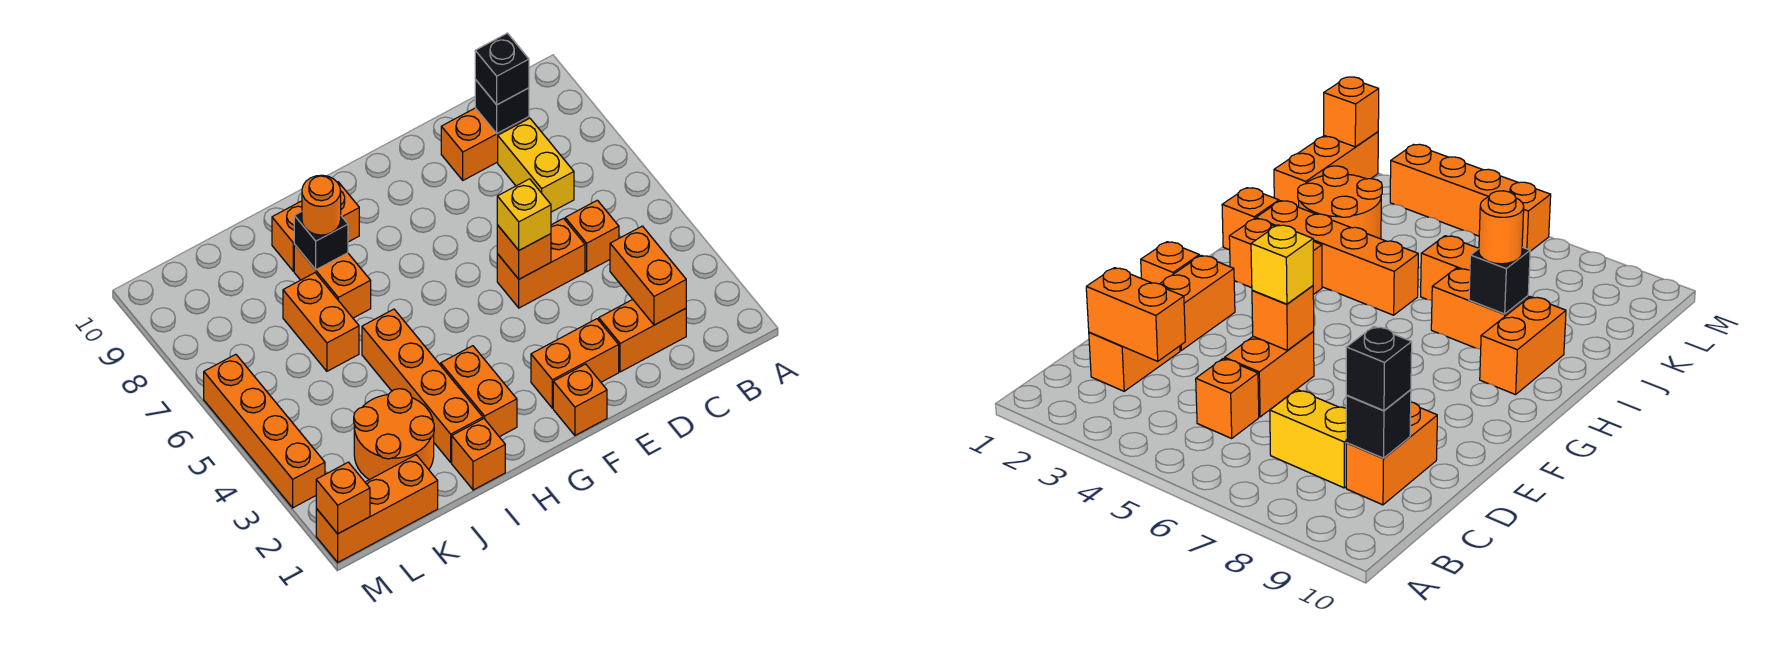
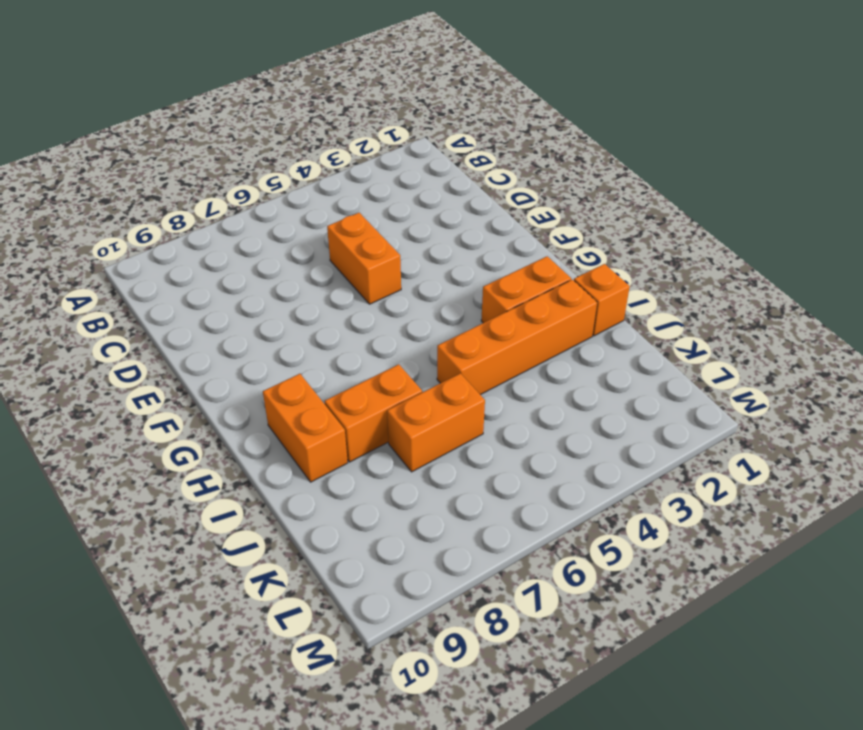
none -> orange brick C2:D2 level 1
none -> orange brick C5 level 1
none -> yellow brick C7:C8 level 1

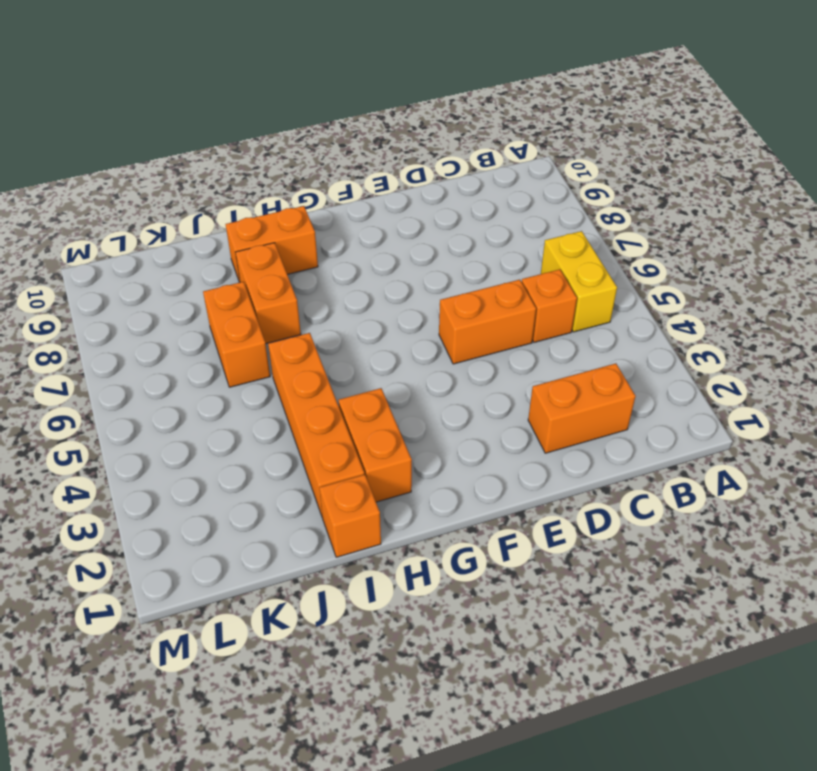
yellow brick B5:B6 level 1 -> yellow brick C7:C8 level 1
none -> orange brick C9:D9 level 1
none -> orange brick E2:F2 level 1
none -> orange brick F1 level 1

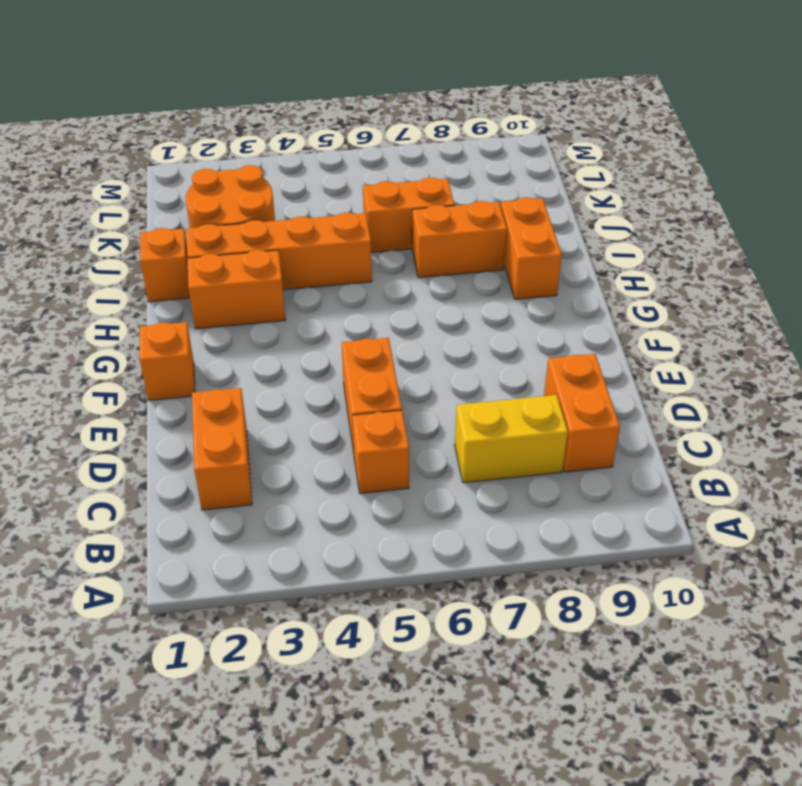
none -> orange brick E2:F2 level 1
none -> orange brick K1:M1 level 1
none -> orange brick M3:M6 level 1

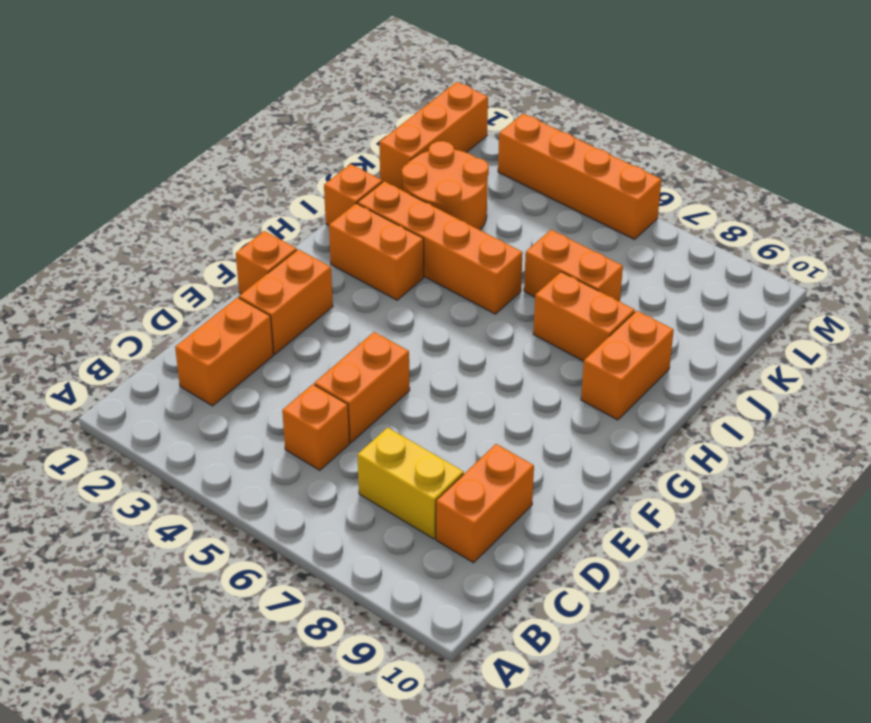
none -> orange brick C2:C3 level 2
none -> black brick C9 level 2
none -> orange brick E5 level 2

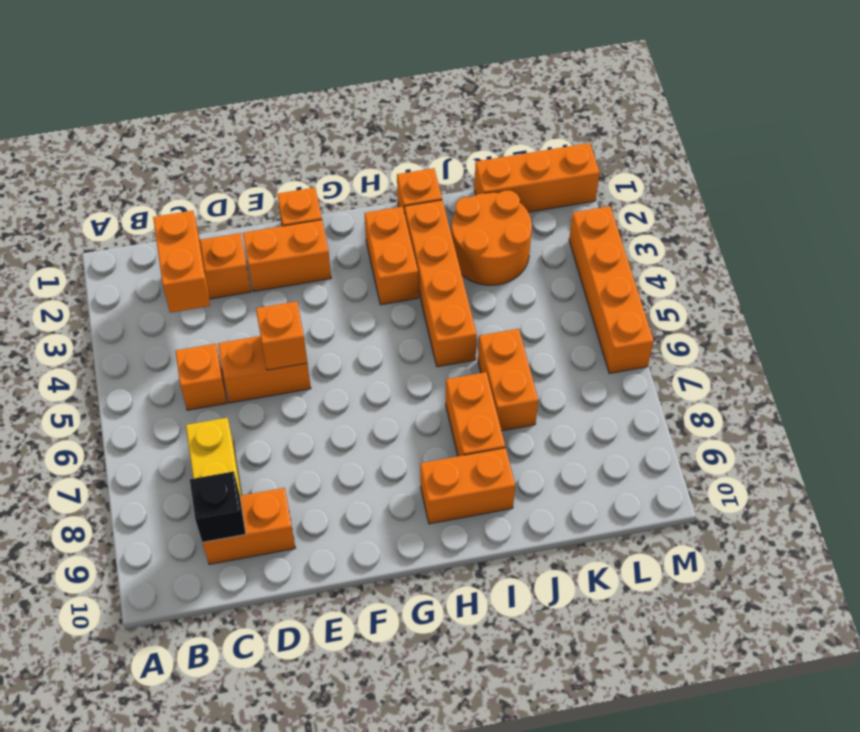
none -> black brick I8 level 2
none -> orange brick M1 level 2
none -> black brick C9 level 3

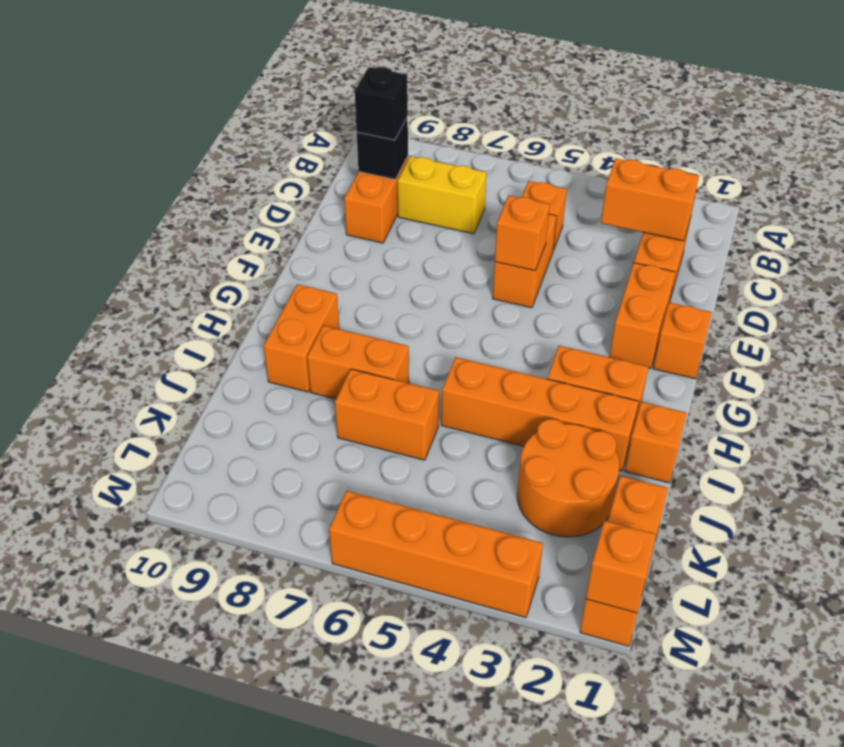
none -> black brick I8 level 2
none -> yellow brick E5 level 3
none -> orange round brick I8 level 3

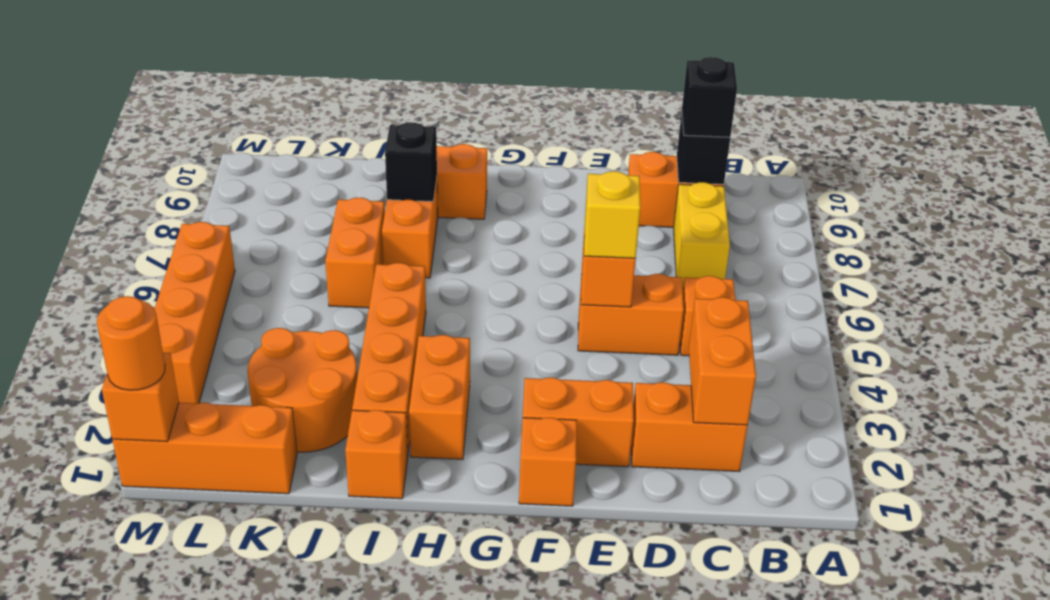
orange round brick M1 level 3 -> orange round brick I8 level 3

